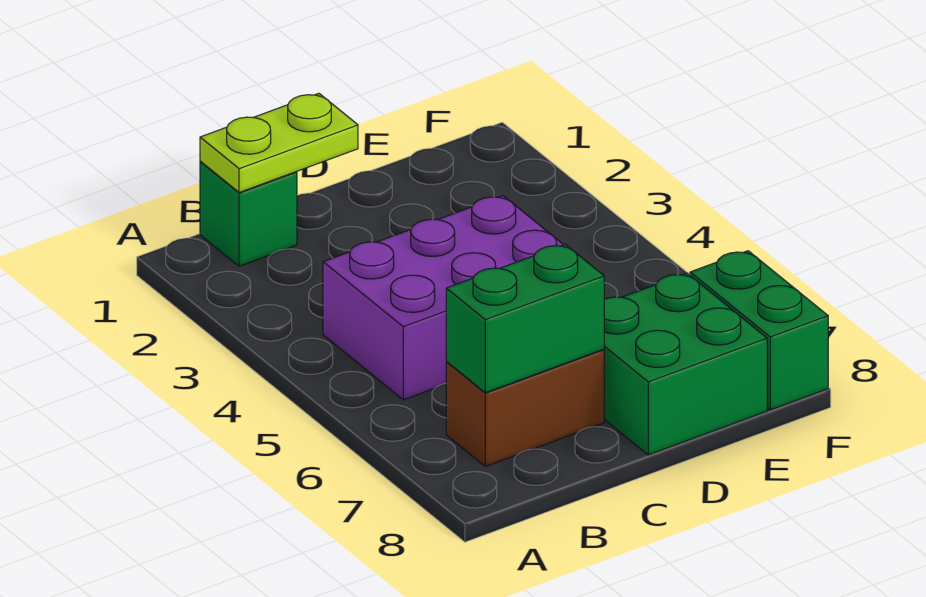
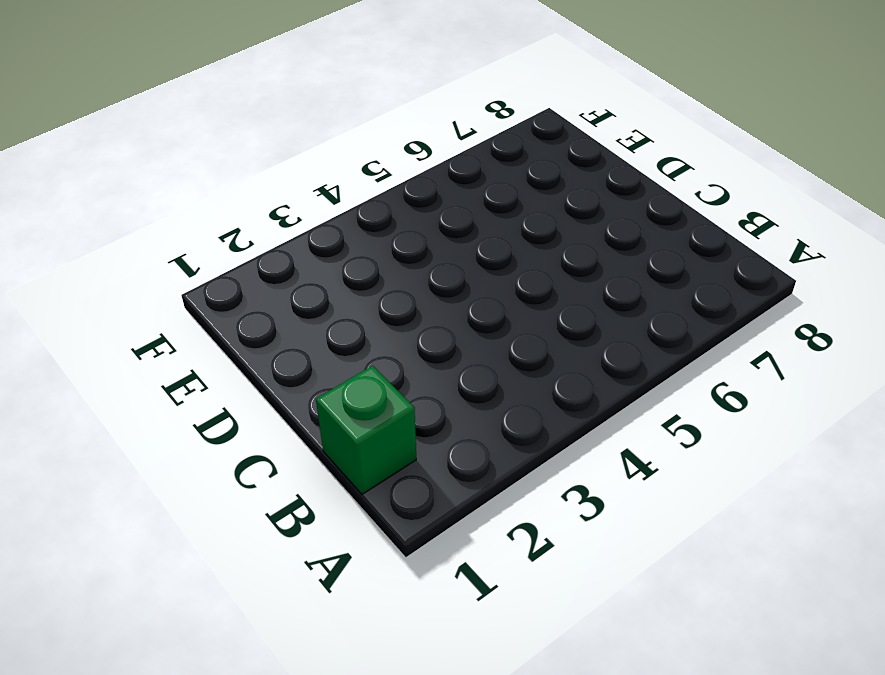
none -> purple brick B4:D5 level 1
none -> brown brick B7:C7 level 1

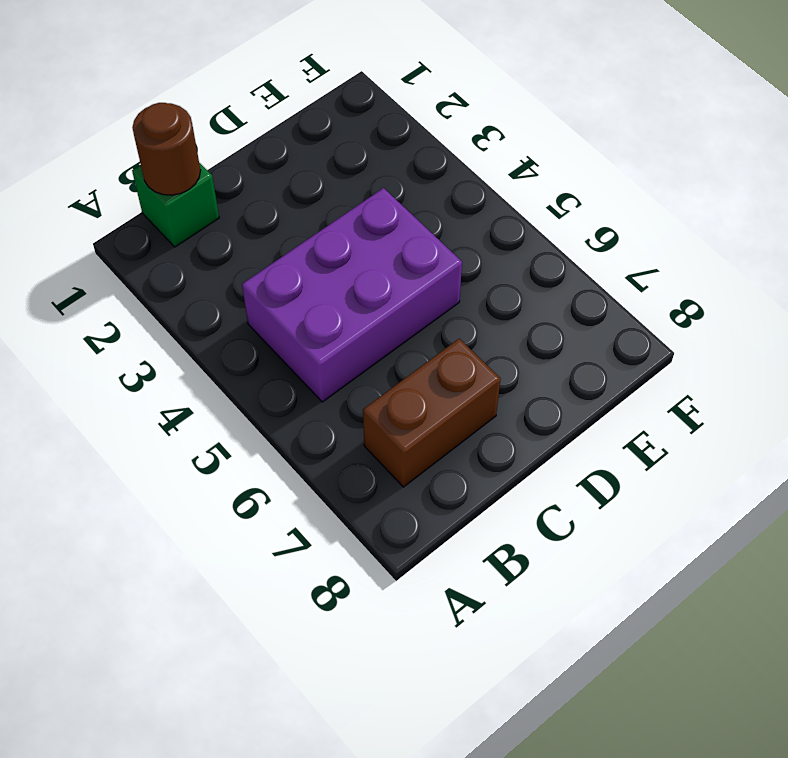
brown round brick B1 level 2 -> lime plate B1:C1 level 2
none -> green brick D7:E8 level 1
none -> green brick F7:F8 level 1

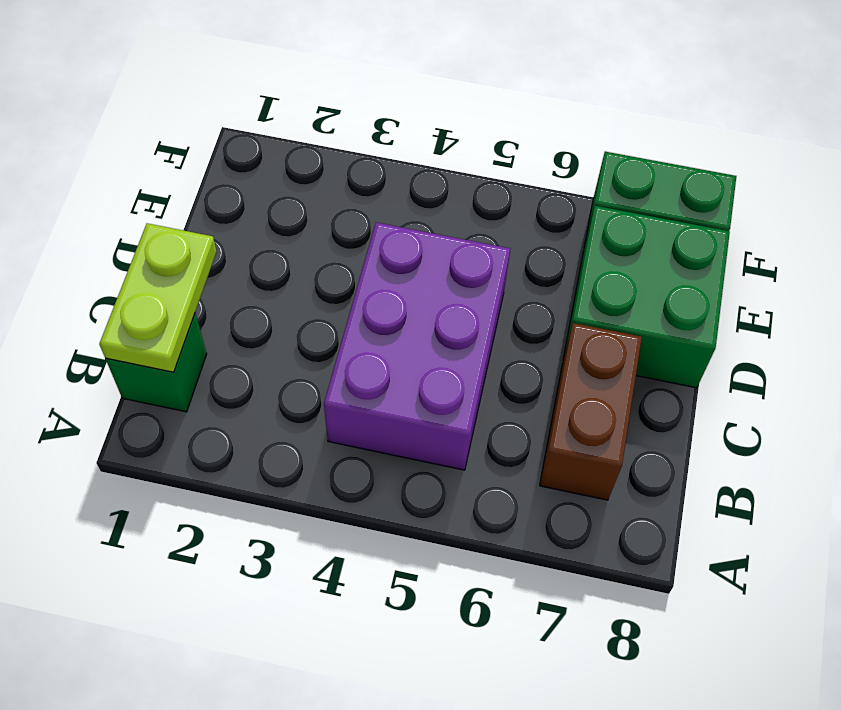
none -> green brick B7:C7 level 2

